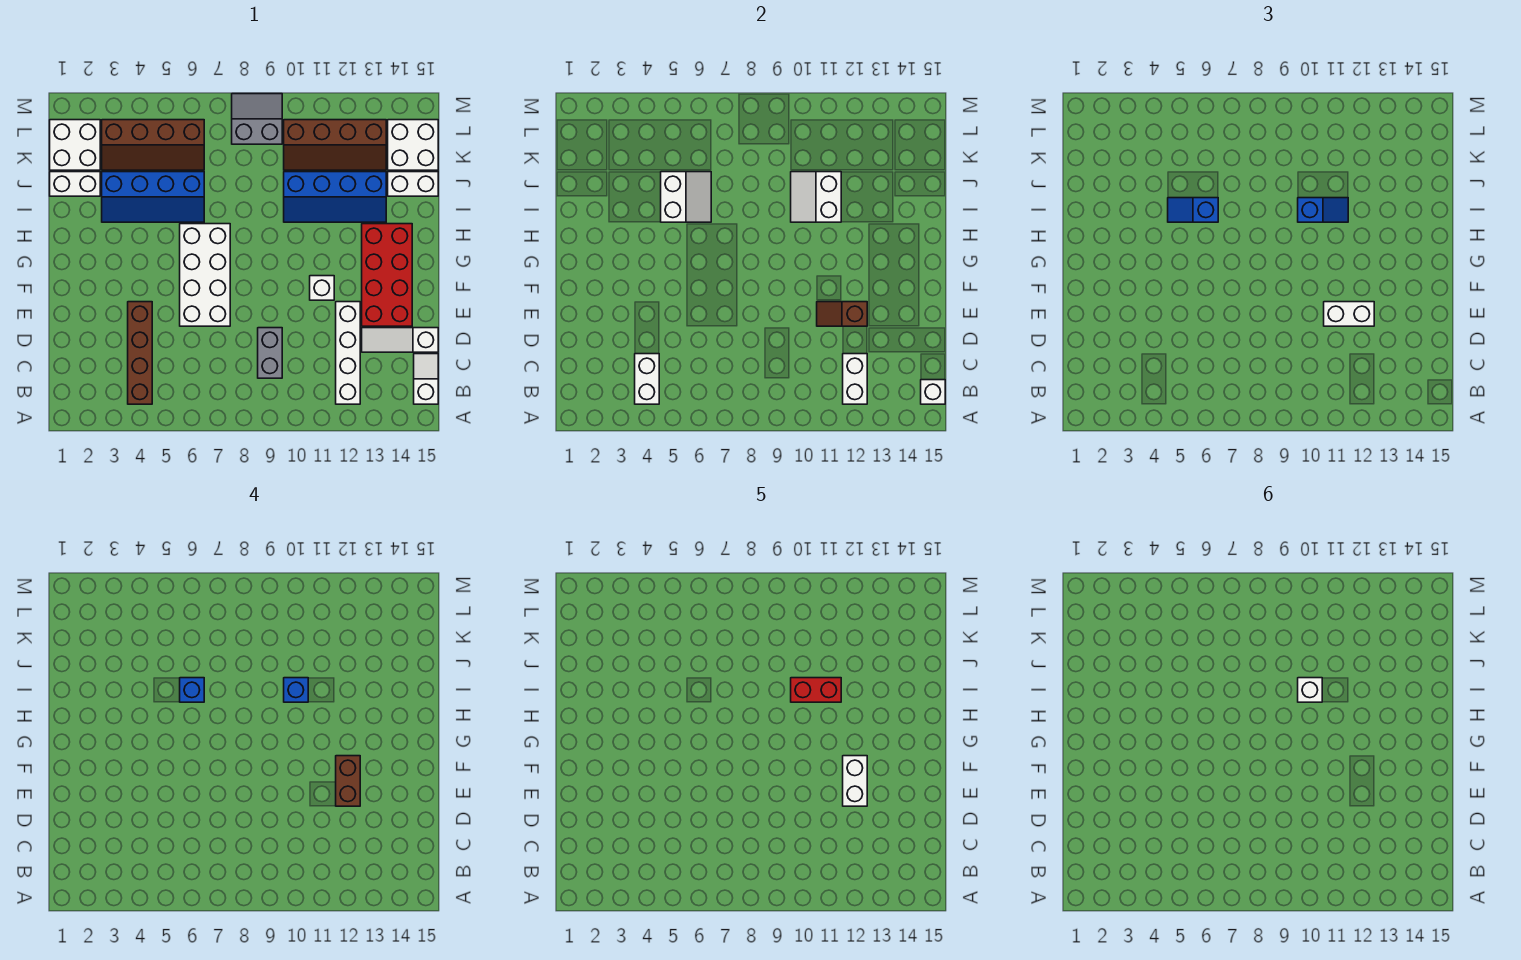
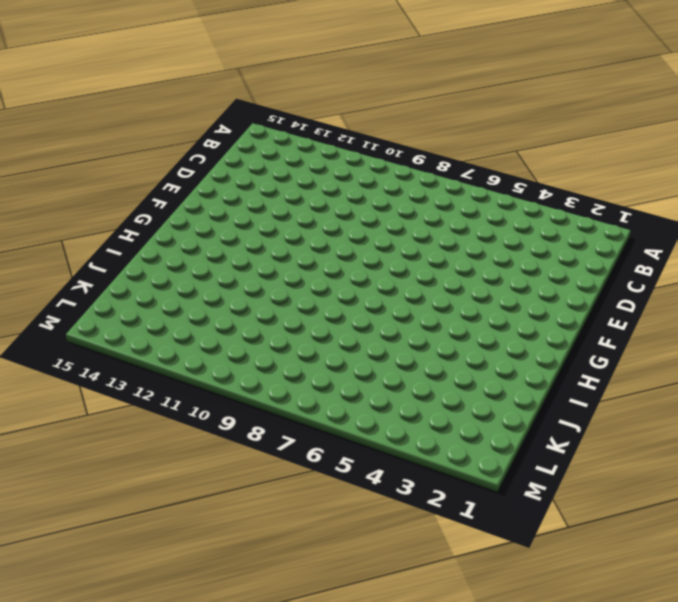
none -> brown brick B4:E4 level 1
none -> white brick B12:E12 level 1
none -> white slope B15:C15 level 1 top B
none -> grey brick C9:D9 level 1

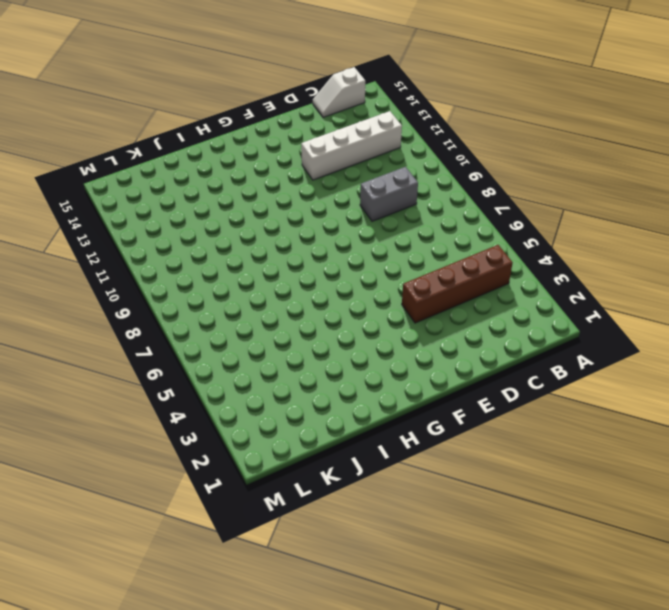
none -> white slope D13:D15 level 1 top 15
none -> white brick E6:H7 level 1
none -> red brick E13:H14 level 1
none -> white brick F11 level 1

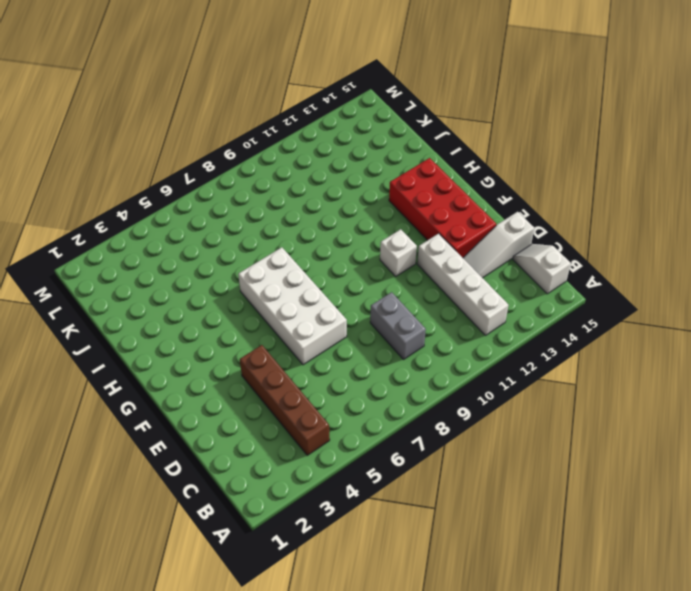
none -> blue slope I3:J6 level 1 top J
none -> blue slope I10:J13 level 1 top J
none -> white brick J1:J2 level 1
none -> white brick J14:J15 level 1

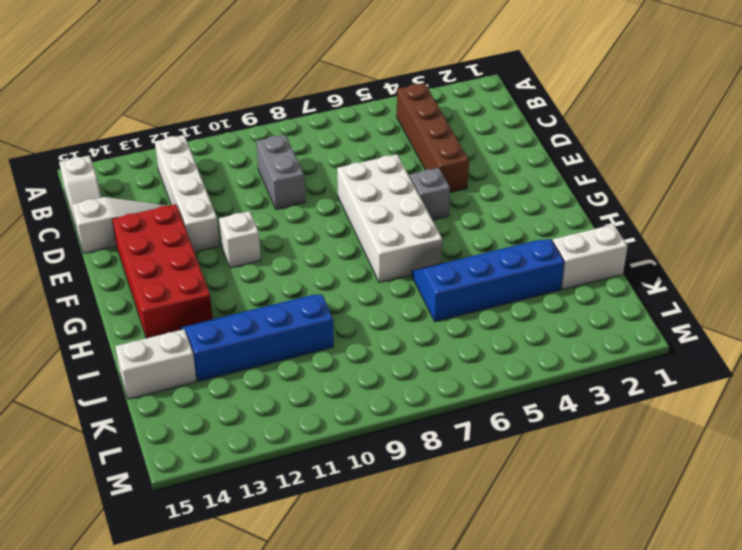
grey brick F5 level 1 -> none
none -> white brick K1:L2 level 1
none -> brown slope K3:L6 level 1 top L
none -> brown slope K10:L13 level 1 top L
none -> white brick K14:L15 level 1

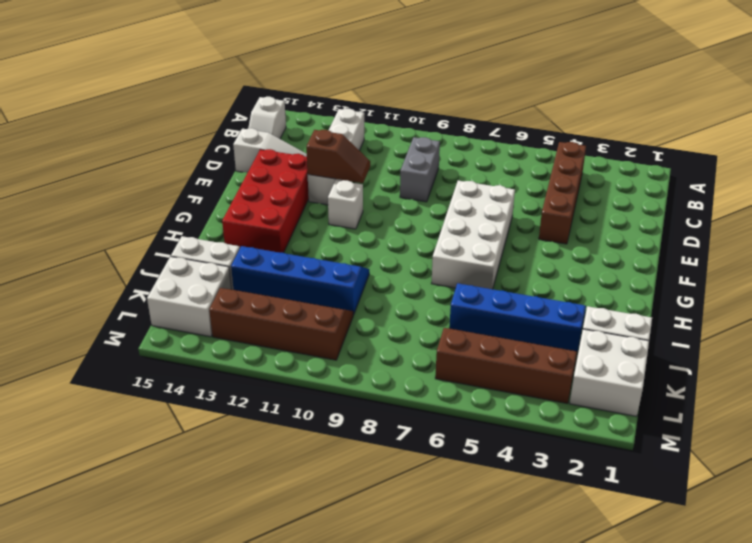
none -> grey slope L8:M9 level 1 top L
none -> white brick B4:C4 level 2
none -> white brick B12:C12 level 2
none -> white brick B15 level 2

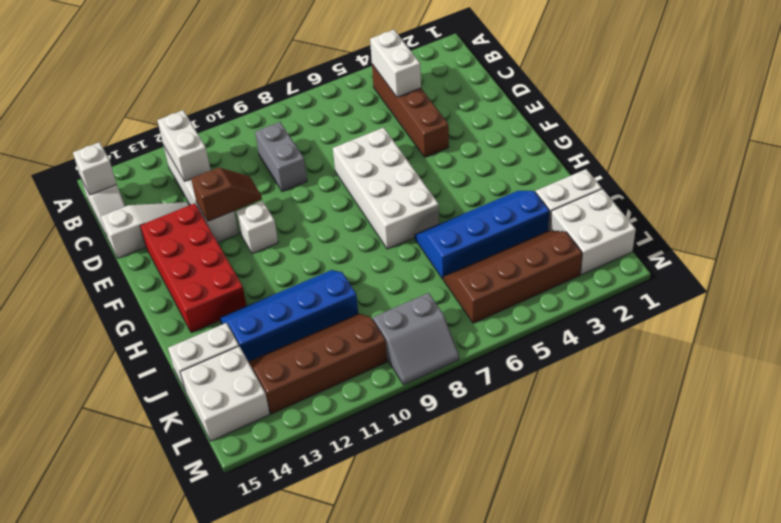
none -> white slope I5:J6 level 2 top 5
none -> white slope I10:J11 level 2 top 11
none -> white brick E11:E12 level 3
none -> blue slope I5:I6 level 3 top 6

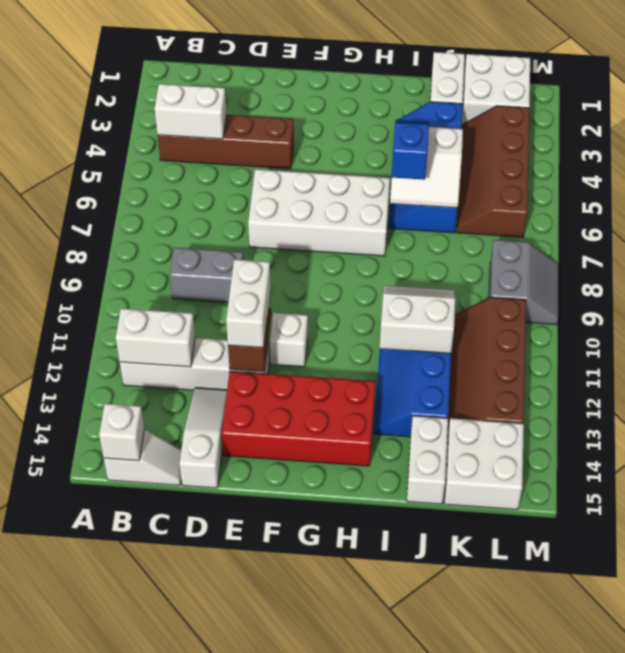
none -> blue slope I10:I11 level 3 top 10
none -> brown brick E12:F12 level 4
none -> blue brick I6 level 4
none -> blue brick I10 level 4

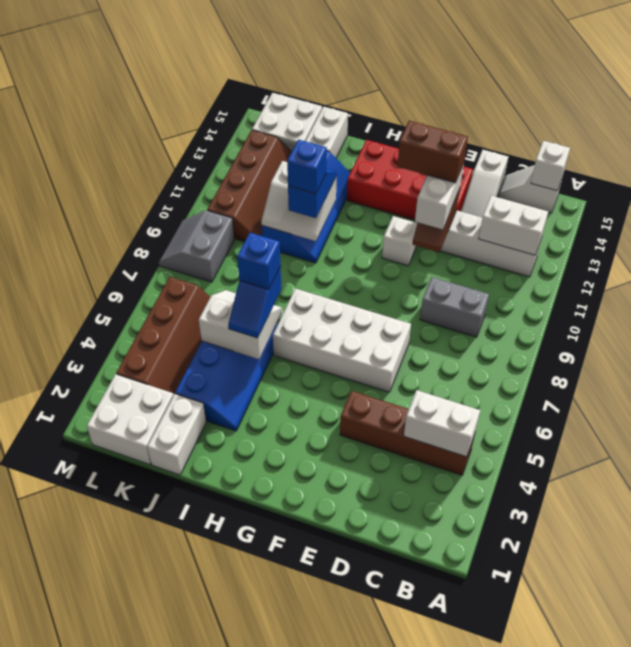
none -> white brick E12:F12 level 5
none -> red brick I10:I11 level 5
none -> white brick I10 level 6

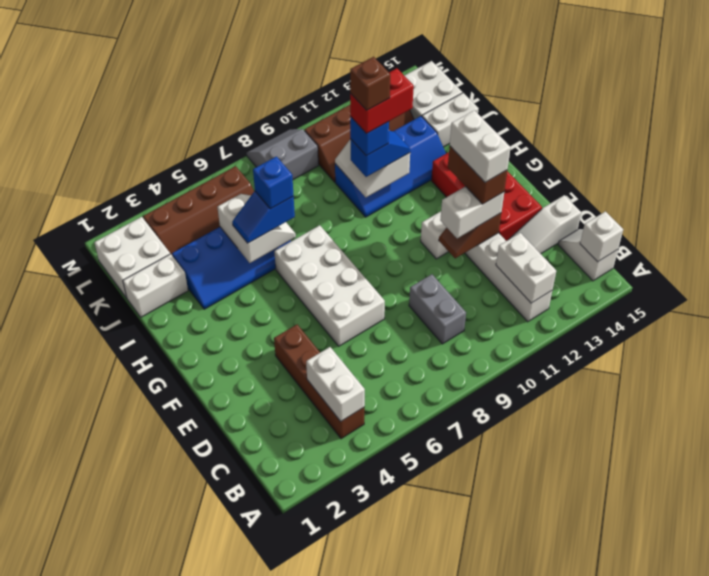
brown brick I10 level 6 -> white brick I10 level 6

